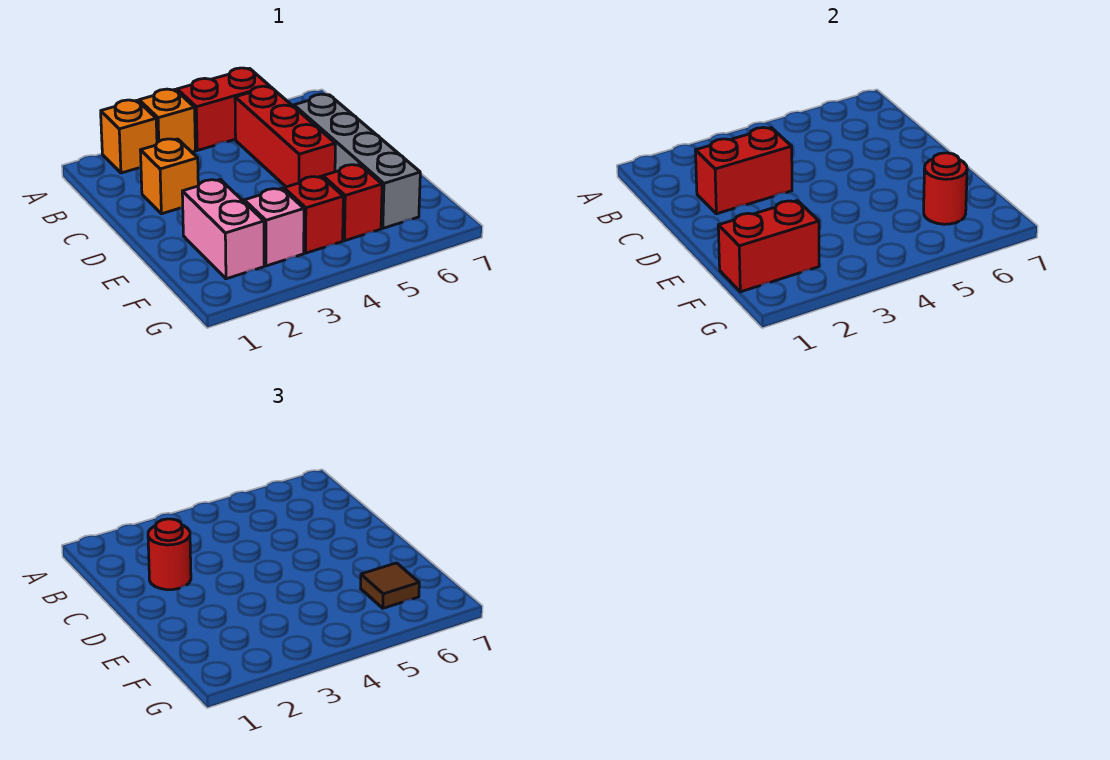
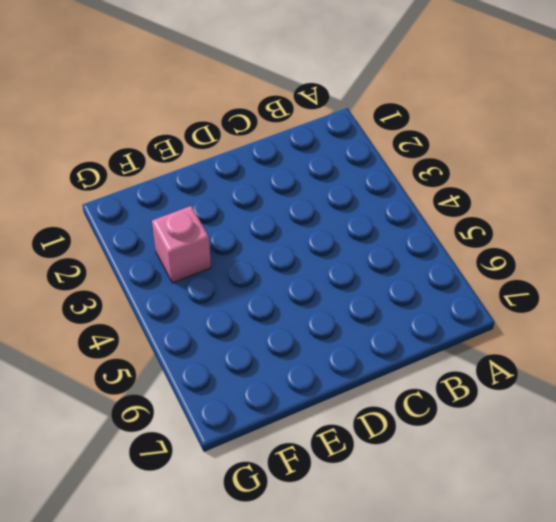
none -> orange brick A2 level 1
none -> orange brick A3 level 1
none -> red brick A4:A5 level 1

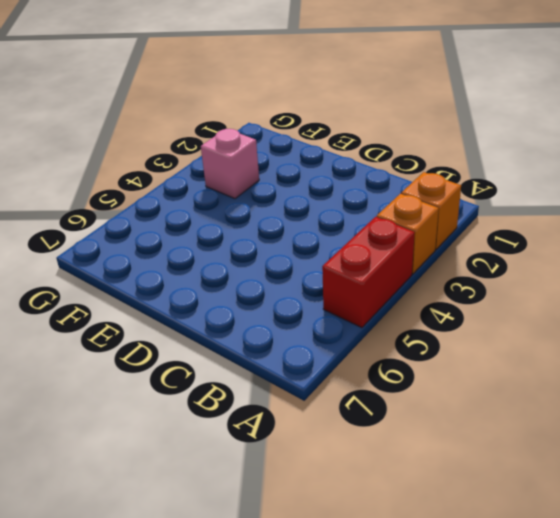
none -> red brick B5:D5 level 1
none -> orange brick C2 level 1
none -> grey brick C6:F6 level 1

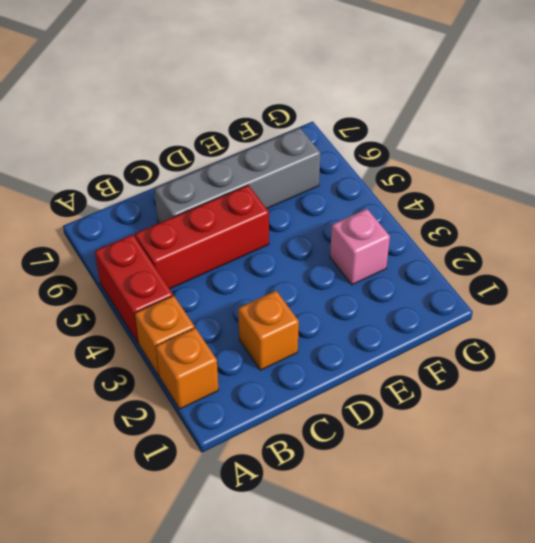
none -> pink brick E2:F2 level 1
none -> red brick F4 level 1
none -> red brick F5 level 1

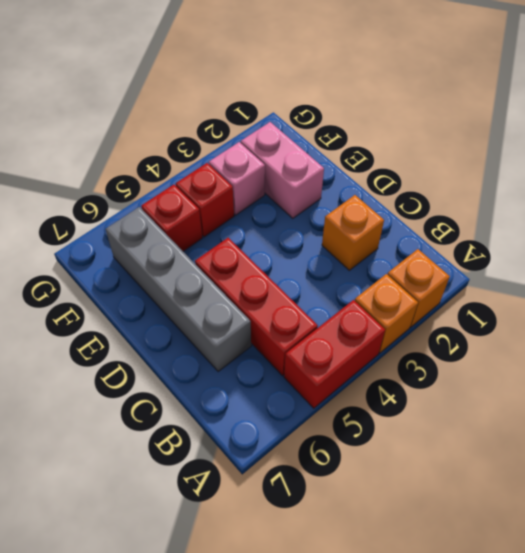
none -> red brick C2:C3 level 2
none -> red brick F1:F2 level 2
none -> red round brick F6 level 2

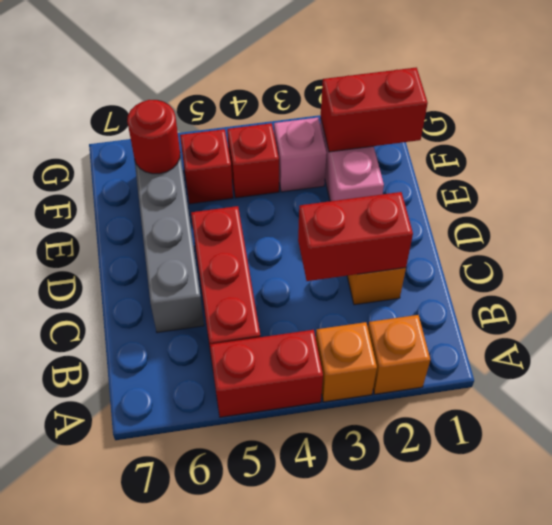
none -> red round brick C2 level 3
none -> brown tile F6 level 3

